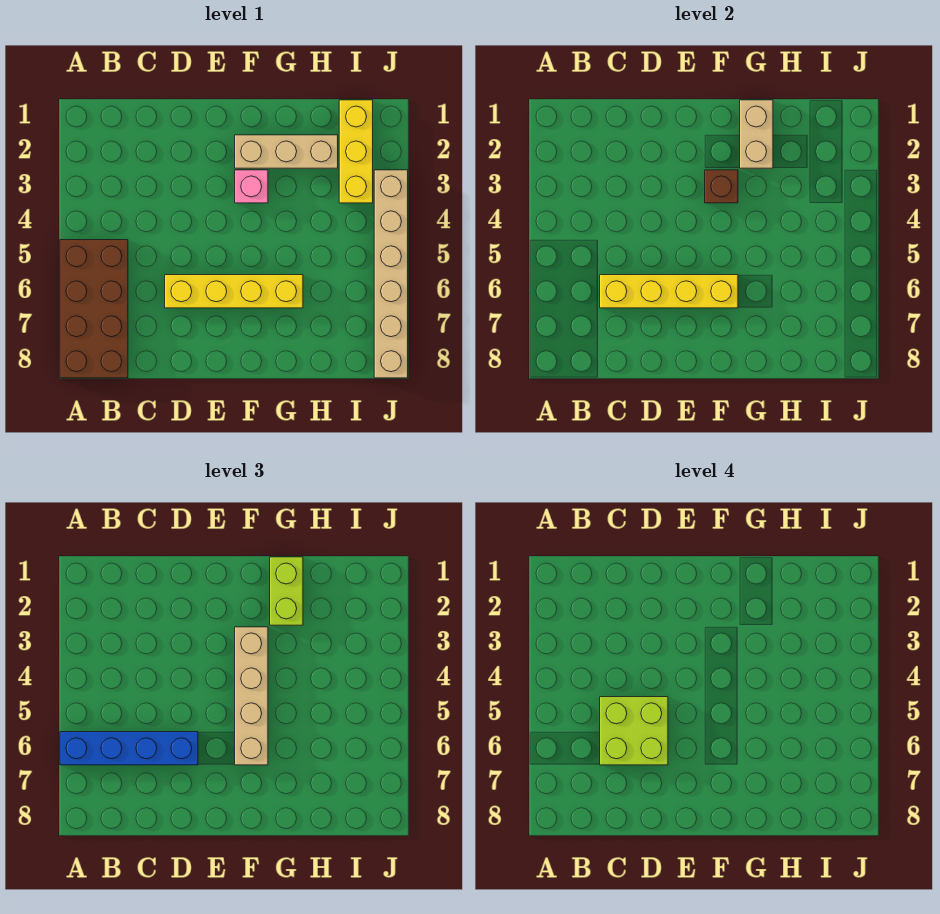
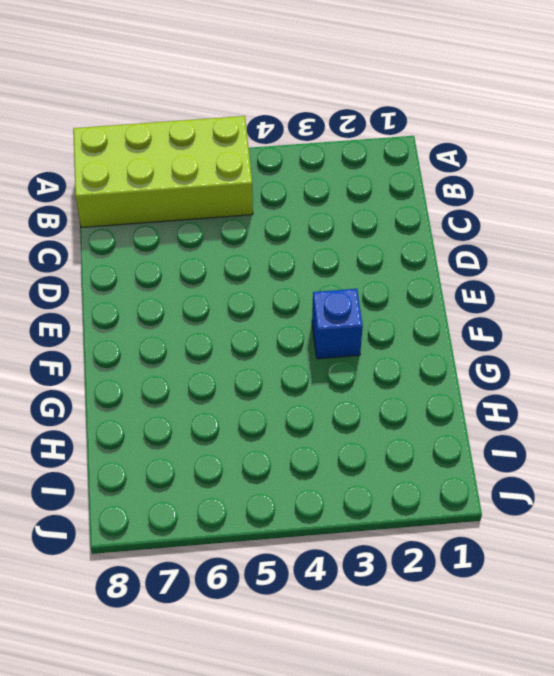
lime brick A5:B8 level 1 -> brown brick A5:B8 level 1
blue brick F3 level 1 -> pink brick F3 level 1
none -> yellow brick D6:G6 level 1
none -> tan brick F2:H2 level 1
none -> yellow brick I1:I3 level 1

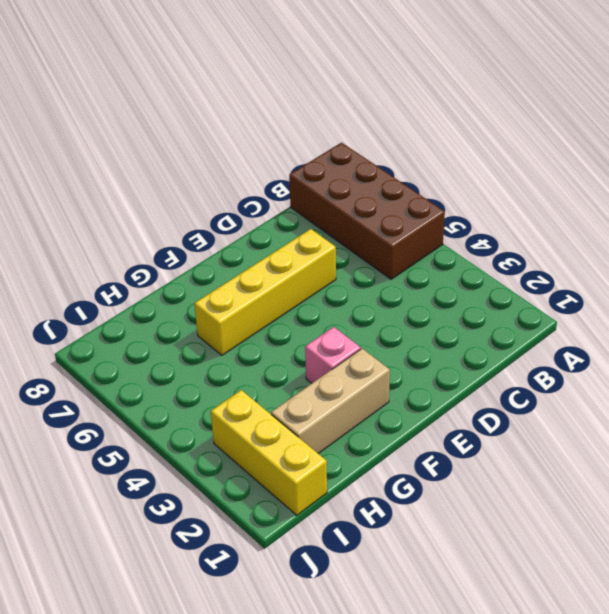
none -> tan brick J3:J8 level 1
none -> yellow brick C6:F6 level 2
none -> brown brick F3 level 2

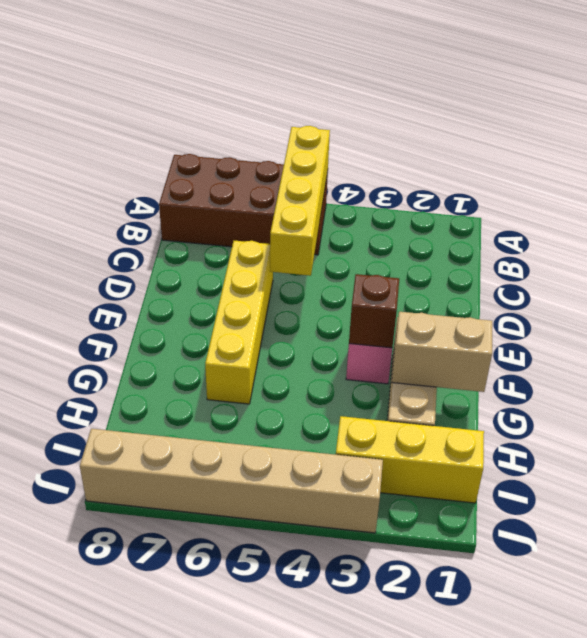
yellow brick A5:D5 level 2 -> yellow brick C6:F6 level 2
none -> blue brick A6:D6 level 3
none -> tan brick F3:F6 level 3
none -> lime brick G1:G2 level 3

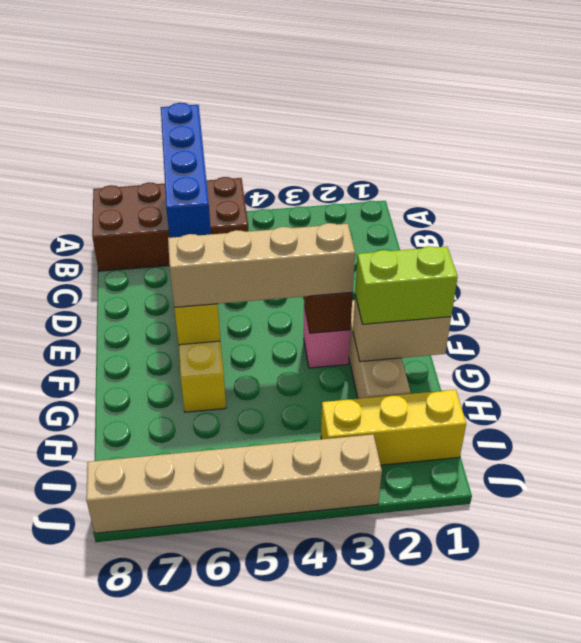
none -> lime brick C5:D6 level 4

